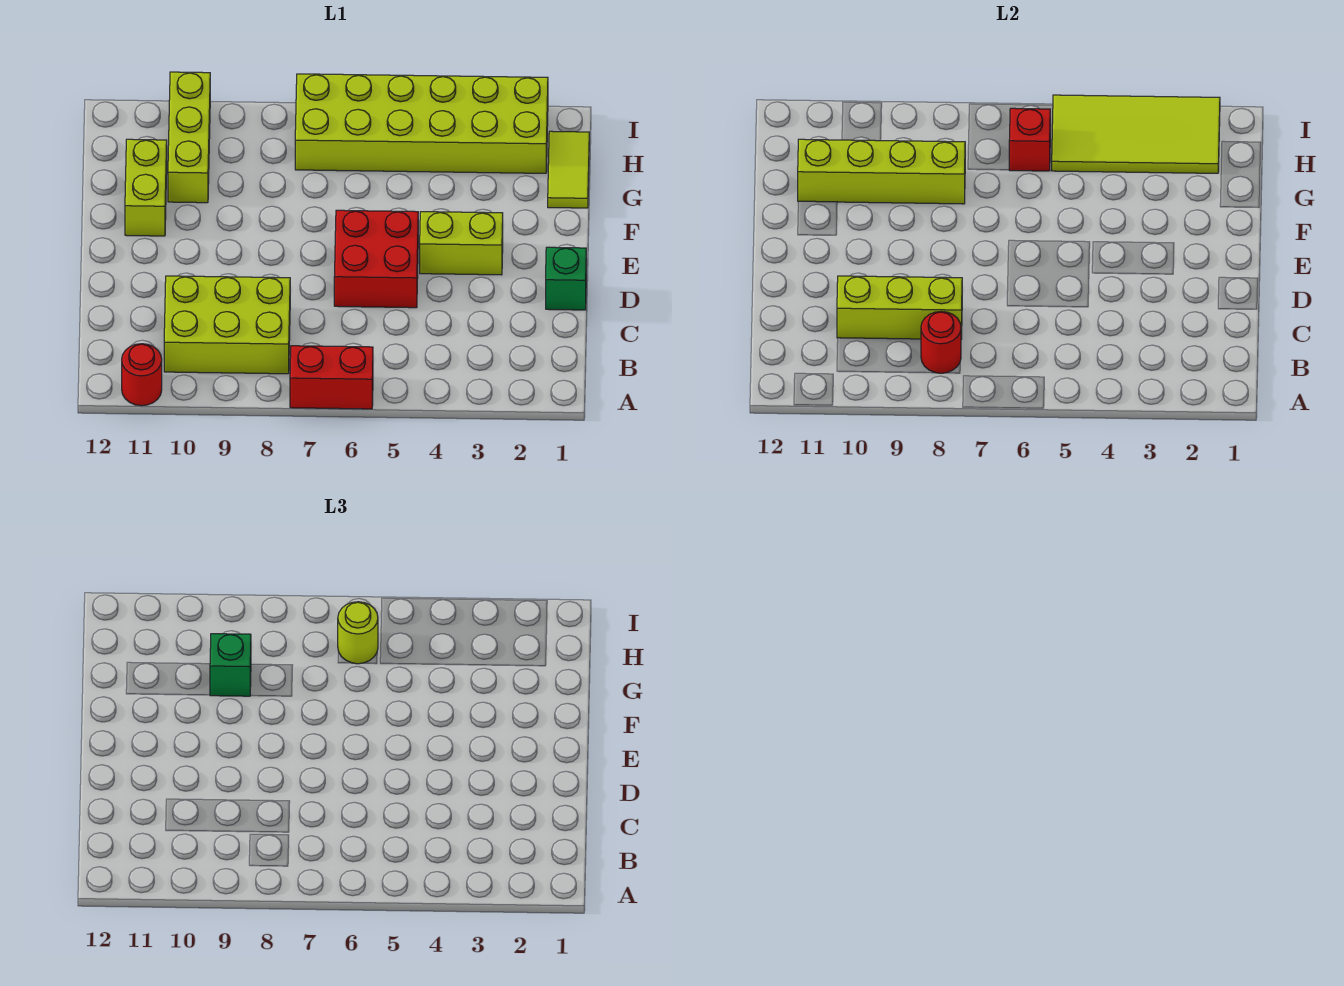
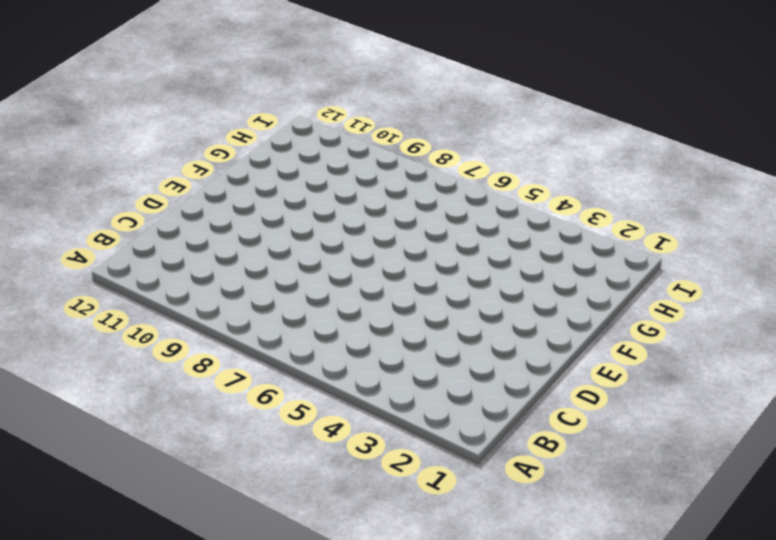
none -> red brick A6:A7 level 1
none -> red round brick A11 level 1
none -> lime brick B8:C10 level 1

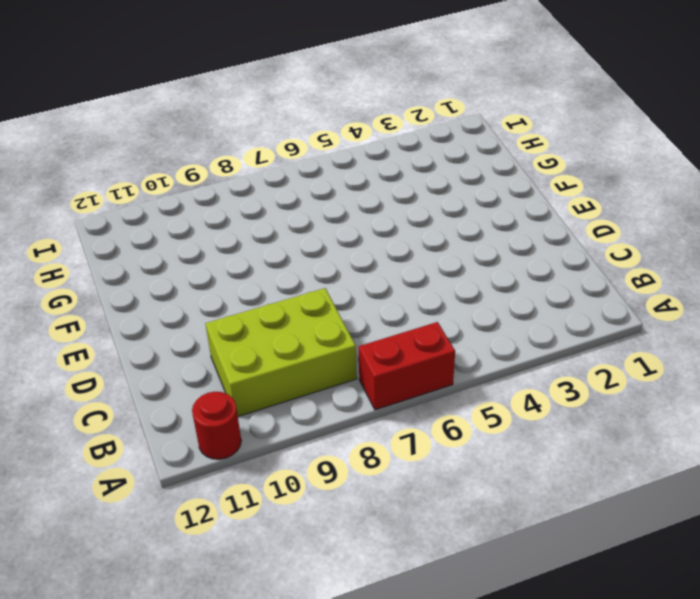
none -> green brick D1 level 1
none -> red brick D5:E6 level 1
none -> lime brick E3:E4 level 1

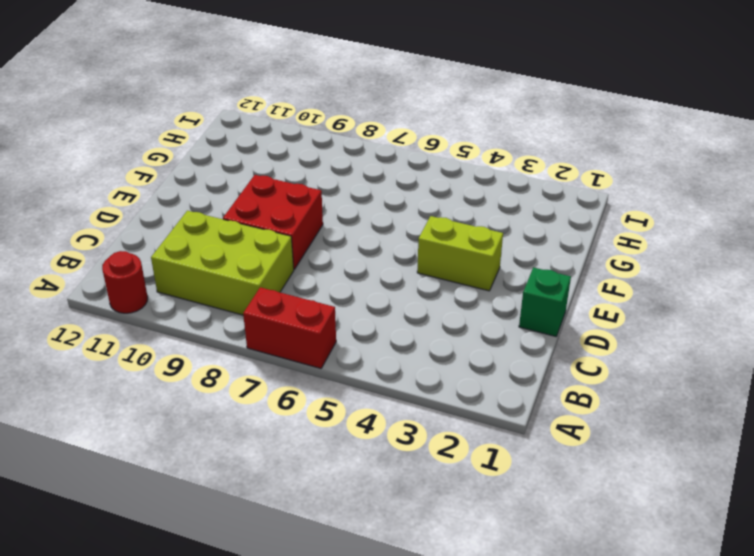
red brick D8:E9 level 1 -> red brick D5:E6 level 1
none -> lime brick F11:G11 level 1
none -> lime tile G1:H1 level 1
none -> lime brick G10:I10 level 1

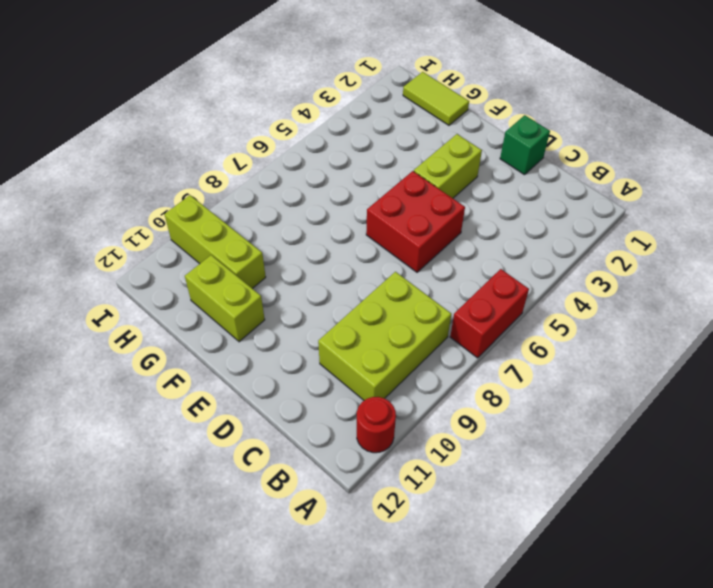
none -> lime brick H2:I7 level 1
none -> red round brick B8 level 2
none -> lime brick C8:C10 level 2

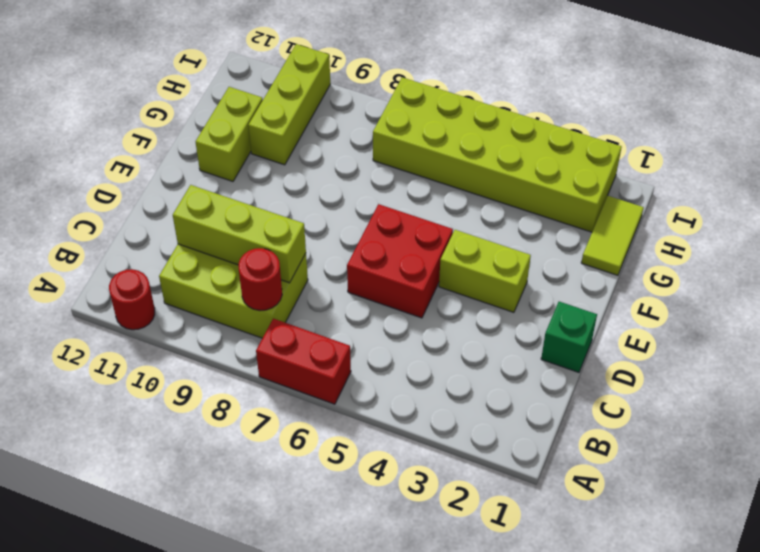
none -> lime brick G8:G11 level 2
none -> lime tile H2:I5 level 2
none -> red brick H6 level 2

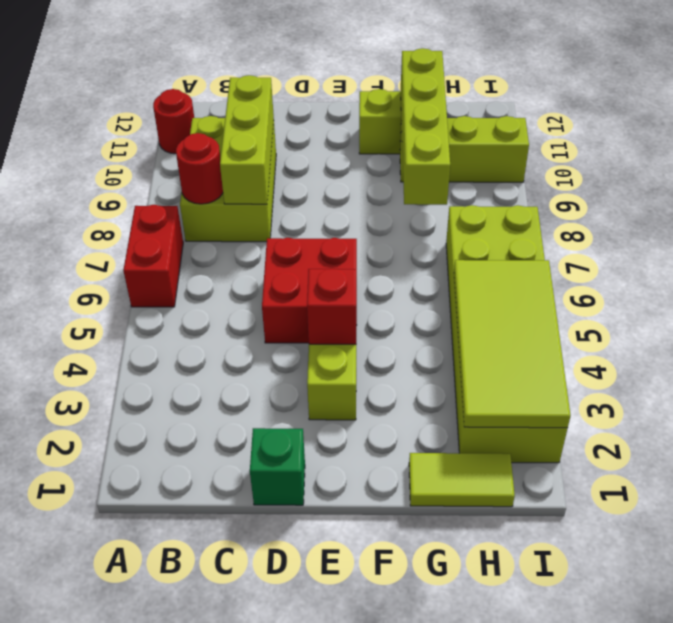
red brick E4 level 2 -> red brick H6 level 2
none -> green brick G9 level 3
none -> lime round brick H6 level 3

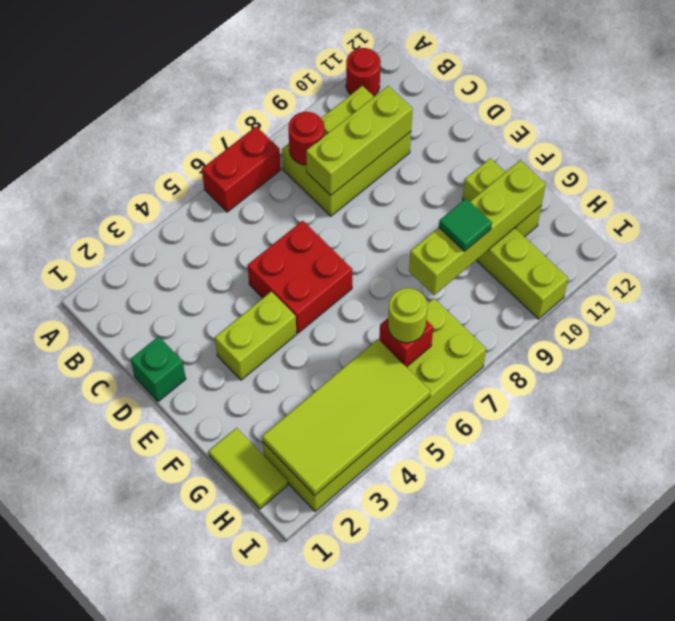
green tile G9 level 3 -> green brick G9 level 3

